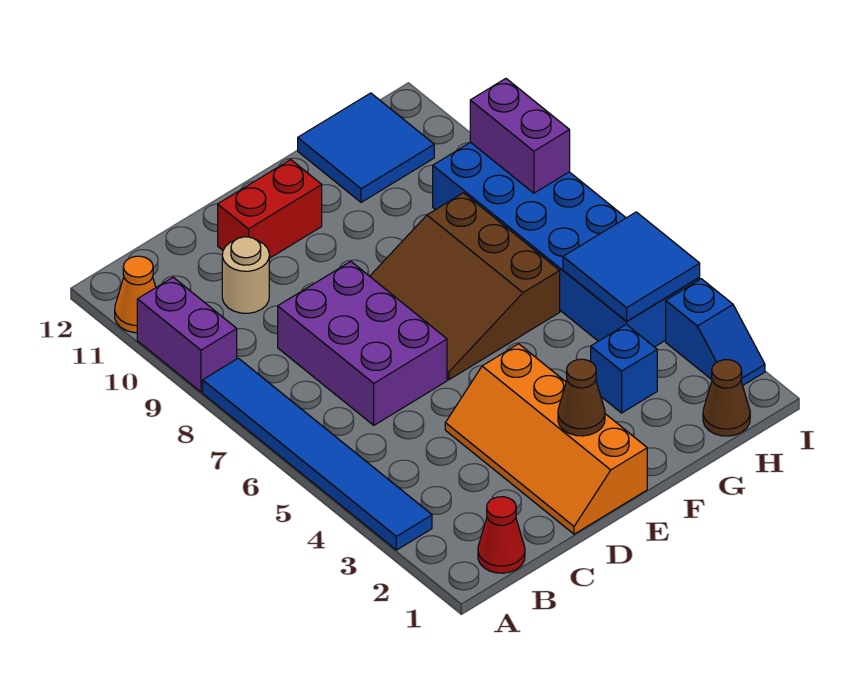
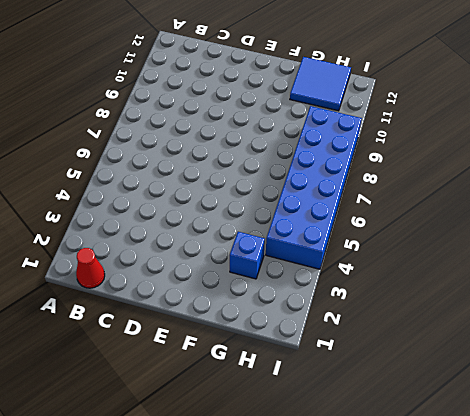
none -> blue tile A3:A8 level 1
none -> purple brick A9:A10 level 1
none -> orange cone A11 level 1

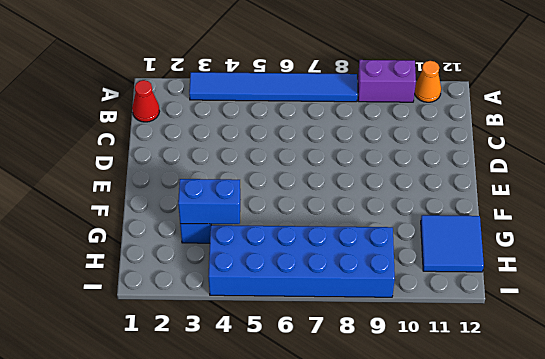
blue brick G3:G4 level 2 -> none
none -> purple brick C6:D8 level 1
none -> tan round brick C10 level 1
none -> orange slope D1:E4 level 1 top E

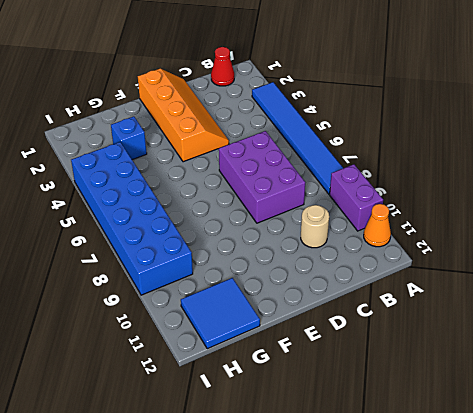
none -> red brick D11:E11 level 1
none -> brown slope E6:G8 level 1 top G
none -> brown cone H1 level 1

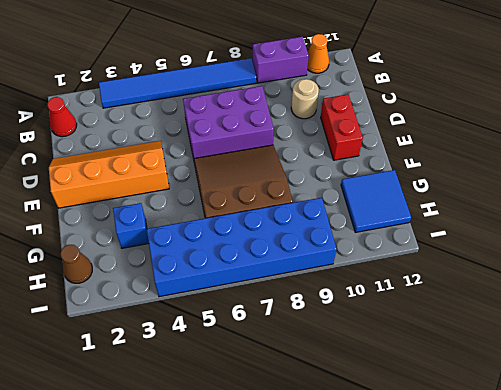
none -> blue slope I2:I3 level 1 top 3
none -> brown cone E2 level 2
none -> blue tile H4:I5 level 2

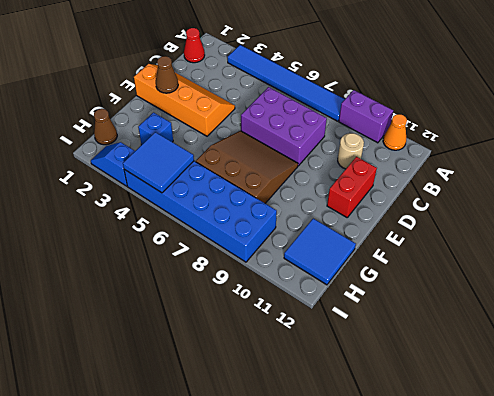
none -> purple brick I8:I9 level 2

